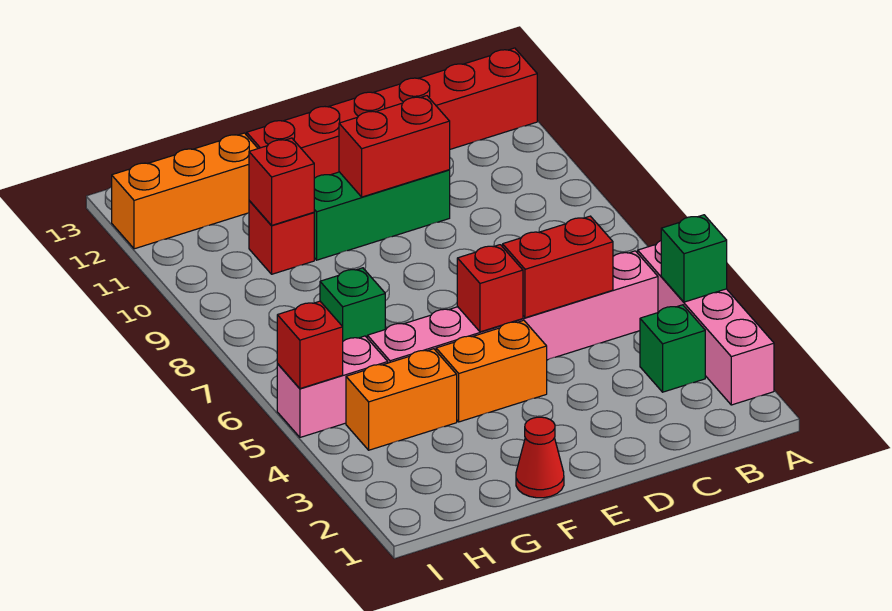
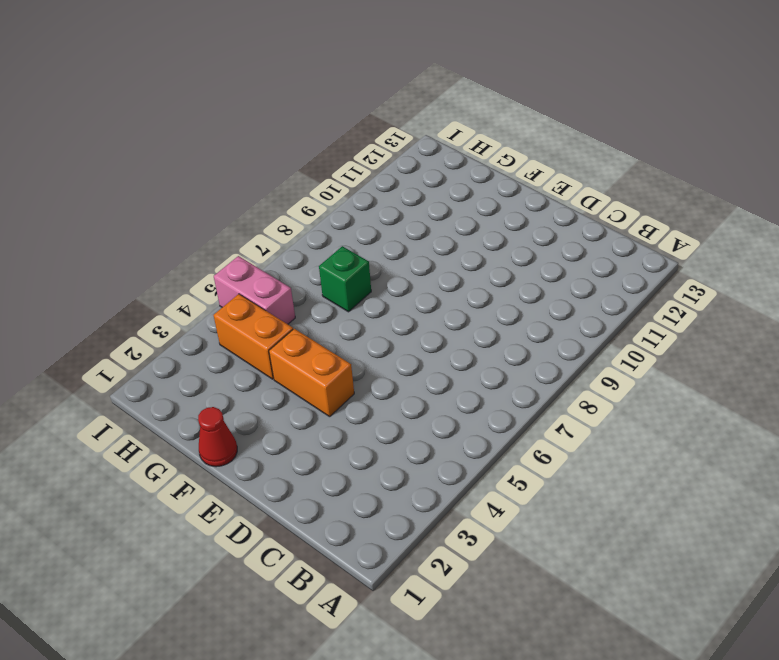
none -> pink brick A2:A5 level 1
none -> red brick A12:F12 level 1
none -> green brick B3 level 1

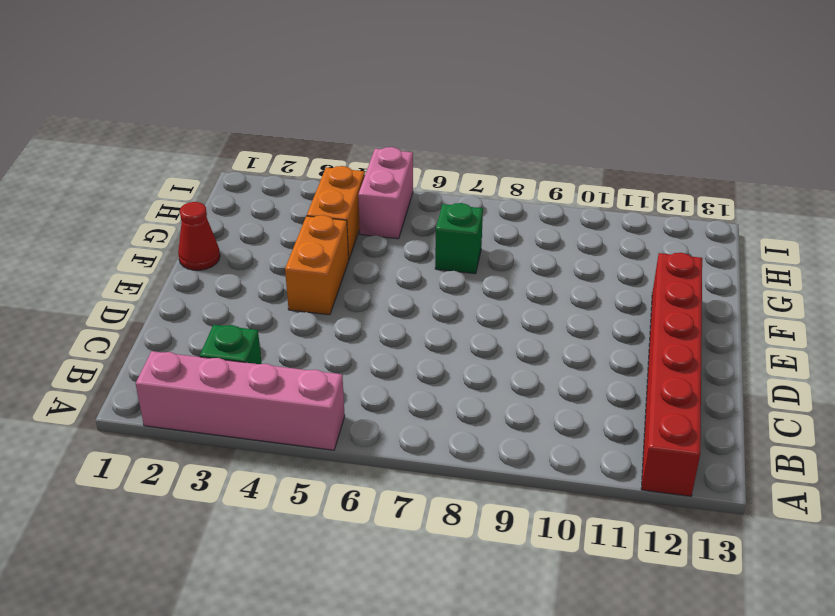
none -> pink brick B5:G5 level 1
none -> green brick D10:F10 level 1
none -> red brick G10 level 1

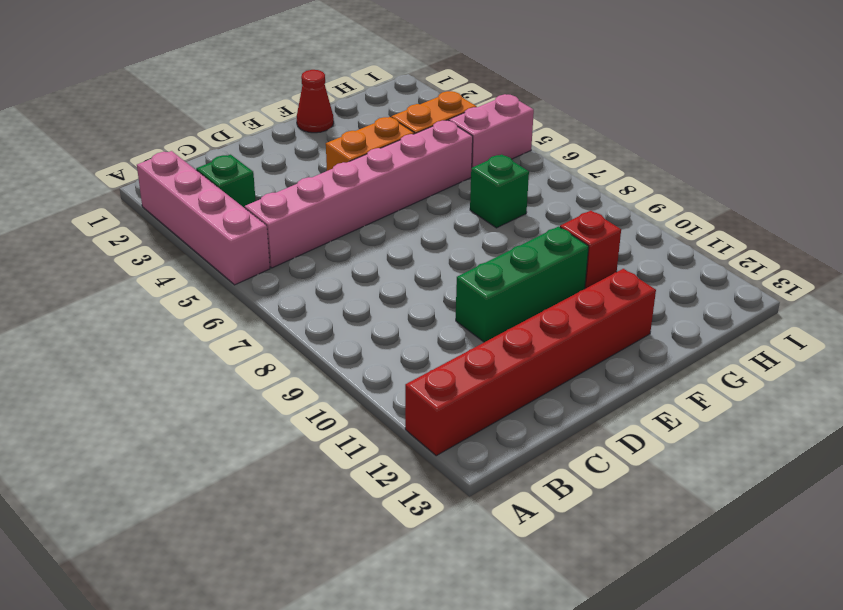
none -> orange brick G12:I12 level 1
none -> green brick A4 level 2
none -> red brick C5:D5 level 2

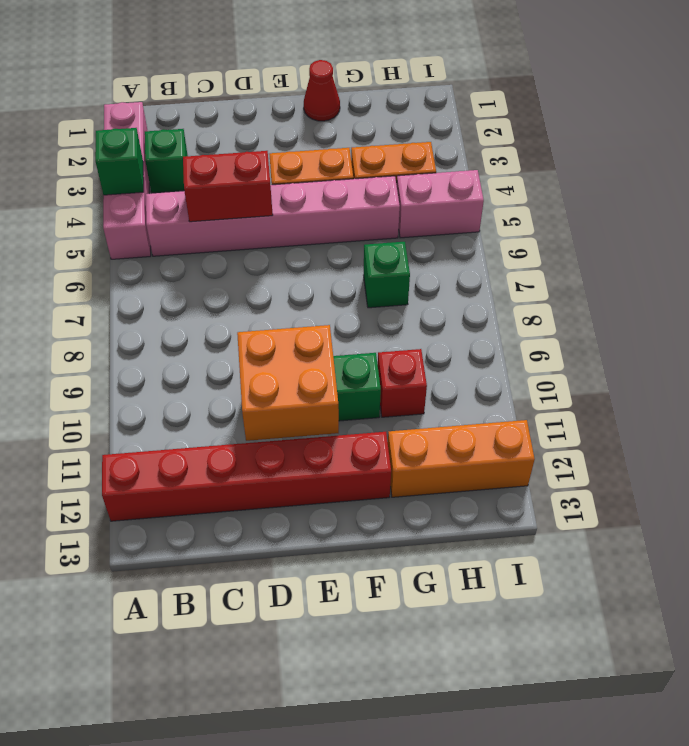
orange brick D10:E11 level 2 -> red brick D10:E10 level 2
none -> red brick E5 level 2
none -> red brick G10 level 2
none -> red brick I5 level 2

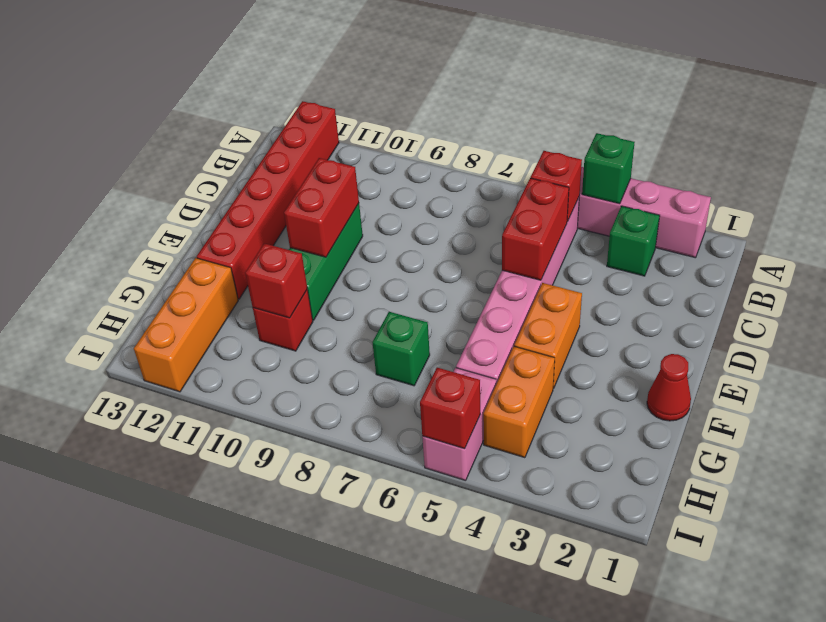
red brick B5 level 2 -> red brick E5 level 2

